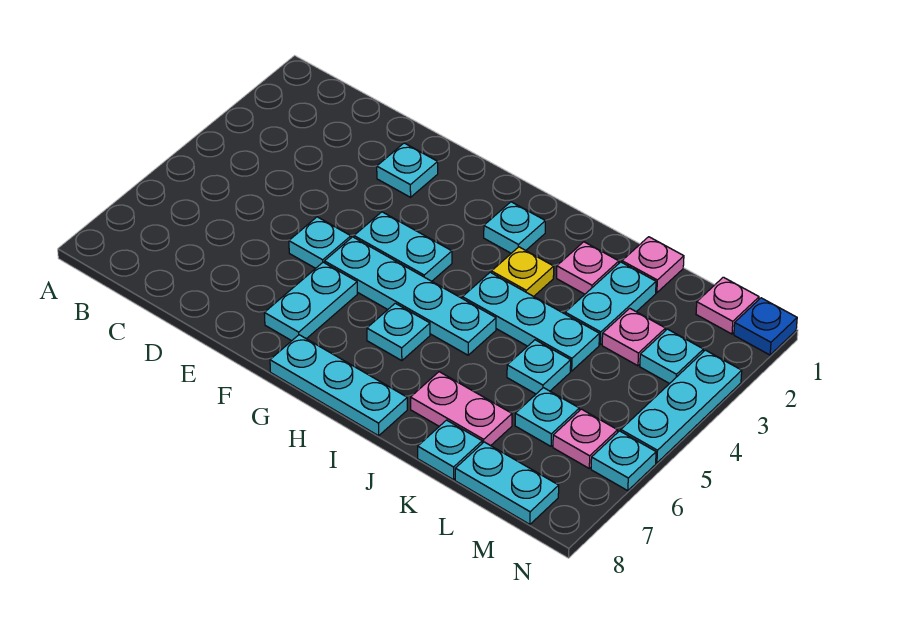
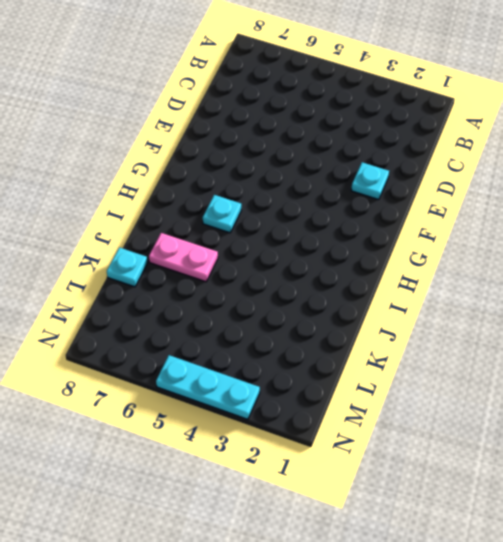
pink plate J6:J7 level 1 -> pink plate J7:K7 level 1
none -> cyan plate E5 level 1
none -> cyan plate F4:G4 level 1
none -> cyan plate F5:I5 level 1

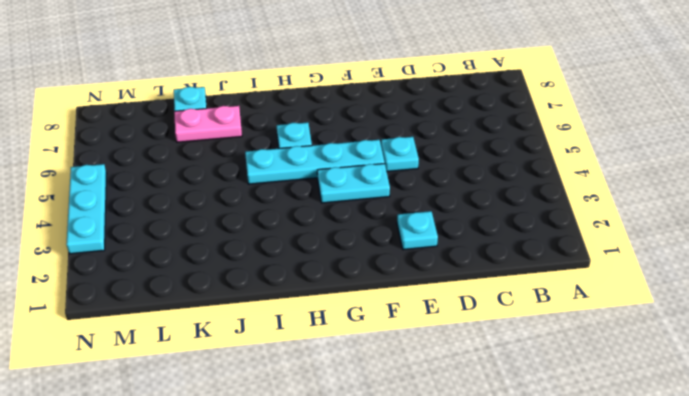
none -> cyan plate F6:F7 level 1
none -> cyan plate G8:I8 level 1
none -> cyan plate H2 level 1

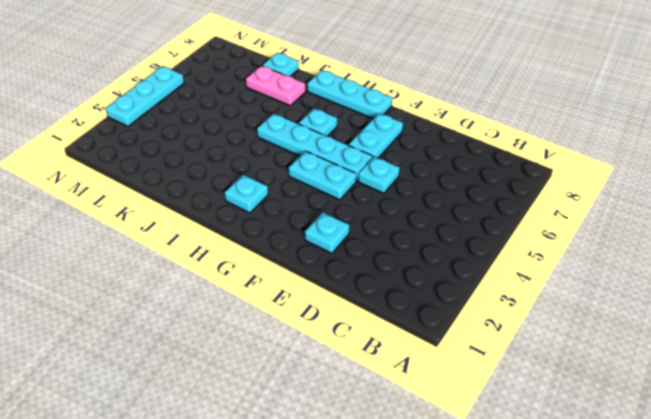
none -> yellow plate I3 level 1
none -> cyan plate I4:K4 level 1
none -> pink plate J2 level 1

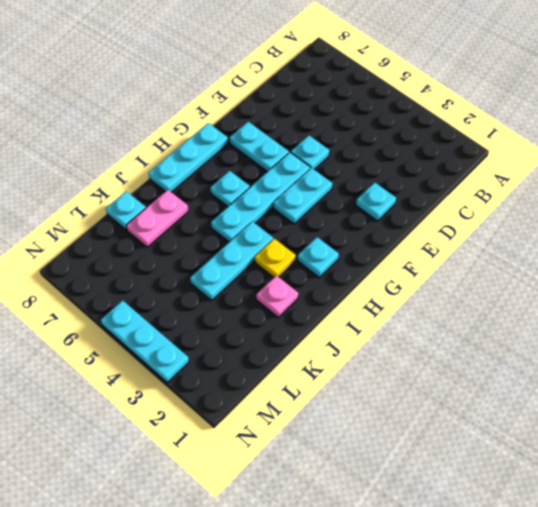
none -> pink plate K1 level 1
none -> cyan plate K2:K3 level 1
none -> cyan plate K5 level 1

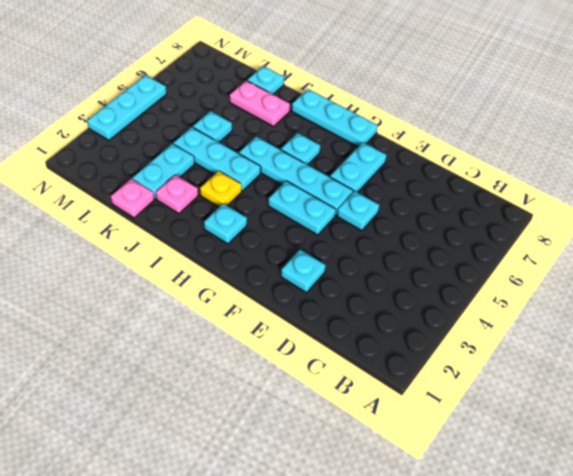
none -> pink plate L3 level 1
none -> cyan plate L6 level 1
none -> cyan plate L8:M8 level 1

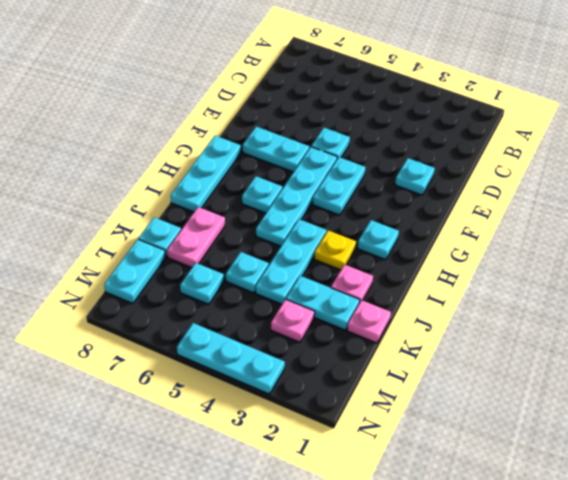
none -> pink plate M1 level 1
none -> cyan plate M3 level 1
none -> pink plate M6 level 1

